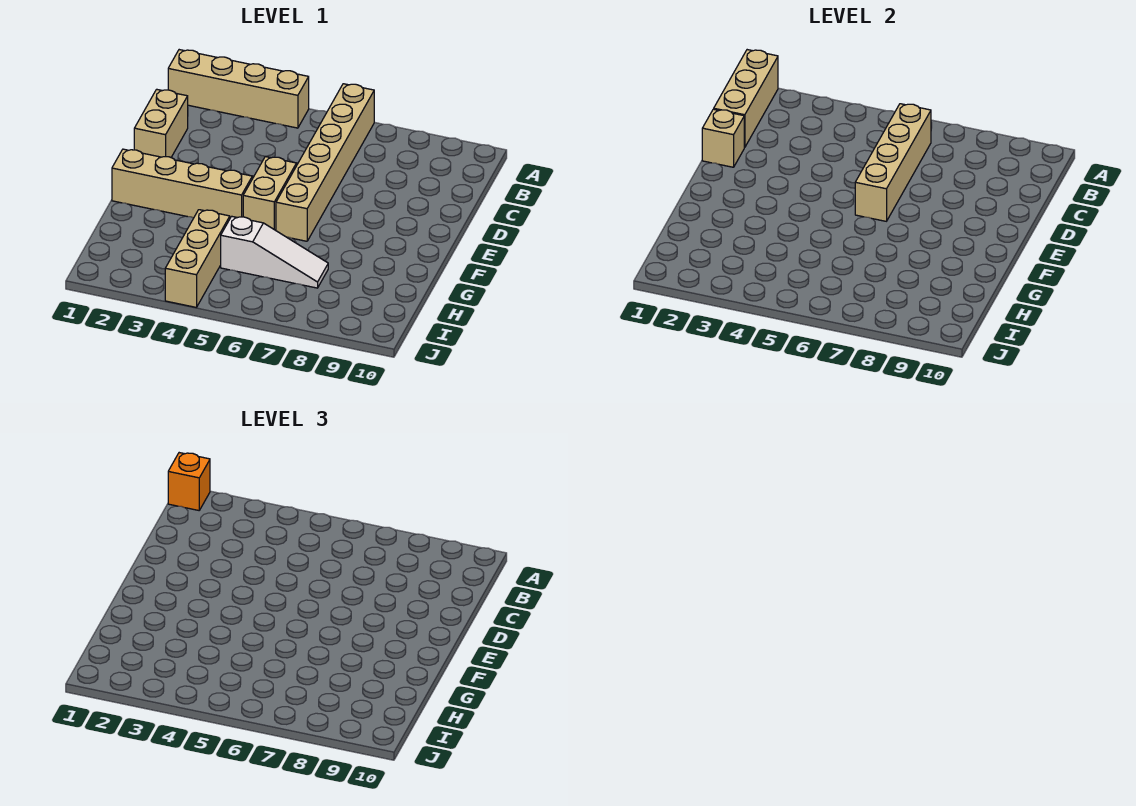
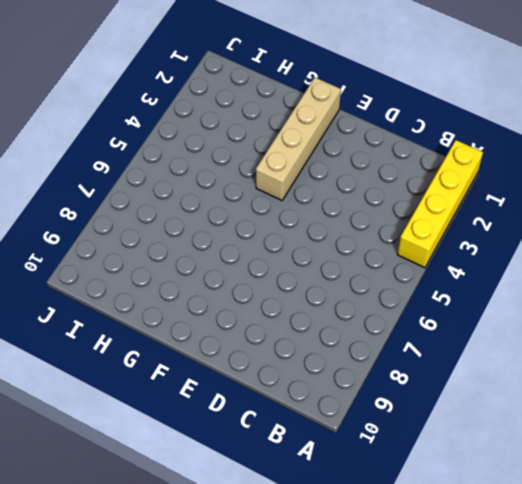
yellow brick A1:A4 level 1 -> tan brick A1:A4 level 1
none -> tan brick A6:F6 level 1
none -> tan brick C1:D1 level 1

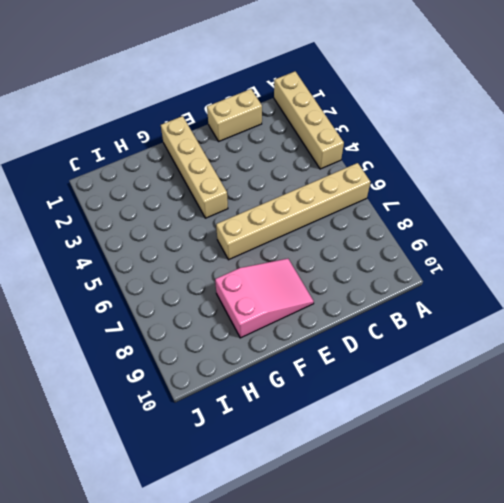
pink slope E8:G9 level 1 top G -> none
none -> tan brick E5:F5 level 1
none -> tan brick H4:J4 level 1

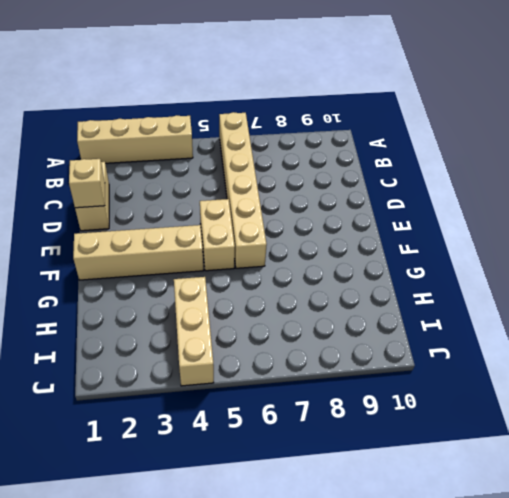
none -> white slope H5:H7 level 1 top 5
none -> tan brick A1:C1 level 2

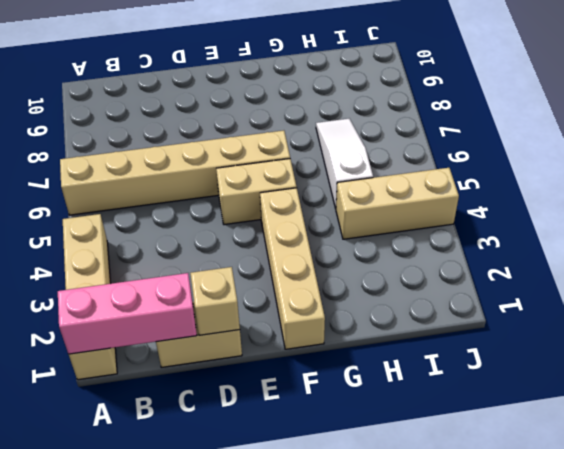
pink brick A1:C1 level 2 -> tan brick A1:C1 level 2
none -> tan brick B6:E6 level 2
none -> orange brick A1 level 3

